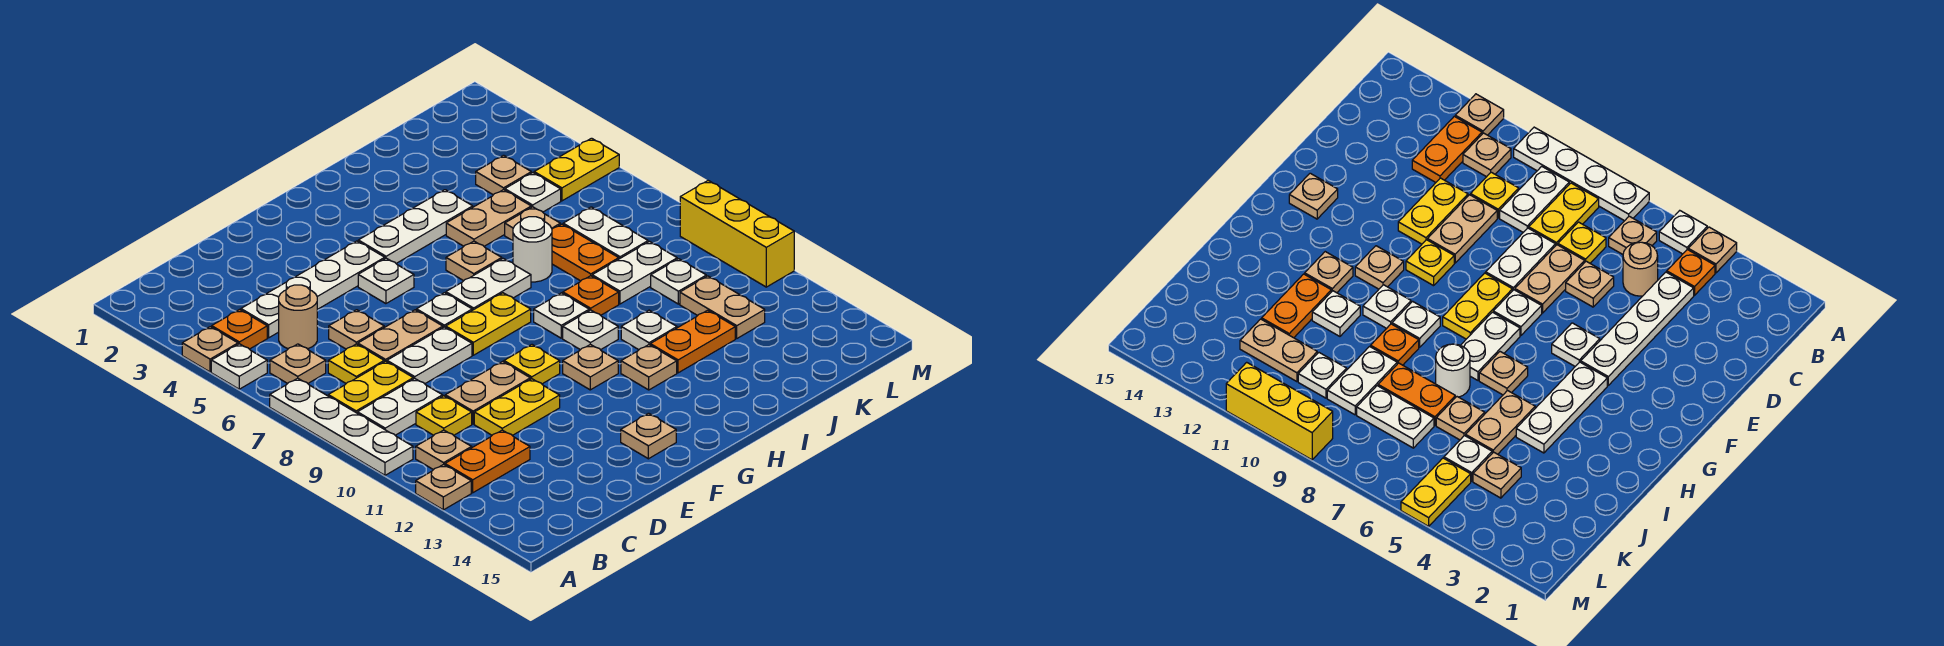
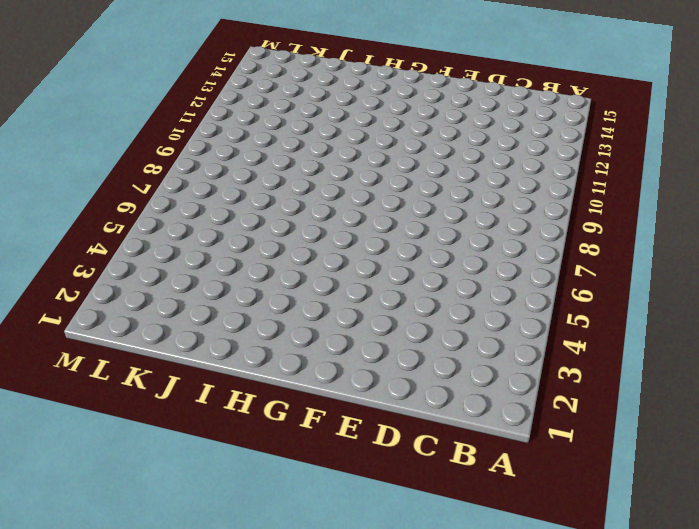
none -> tan plate A4 level 1
none -> white plate A5 level 1
none -> white plate A7:A10 level 1
none -> tan plate A12 level 1

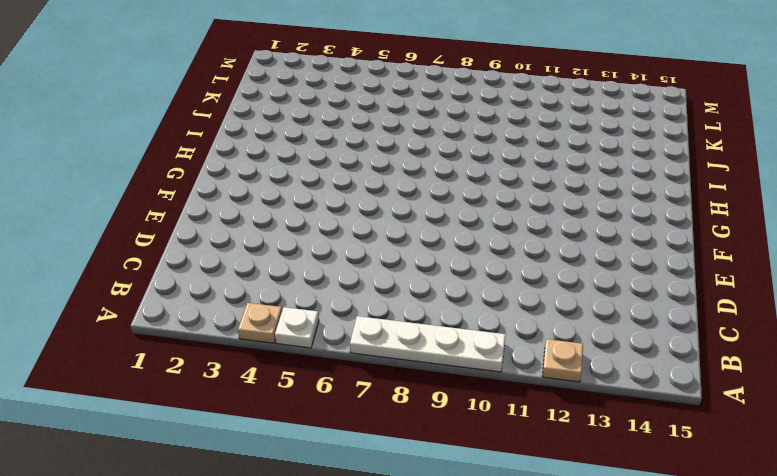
none -> orange plate B4 level 1
none -> tan plate B6 level 1
none -> yellow plate B8:C8 level 1
none -> white plate B9:C9 level 1

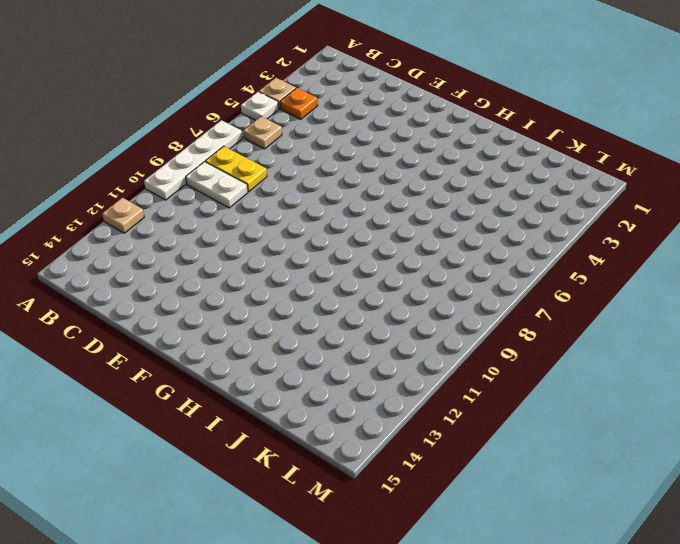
none -> tan plate B11 level 1
none -> orange plate B12:C12 level 1
none -> white plate C4:F4 level 1
none -> tan round brick C5 level 1

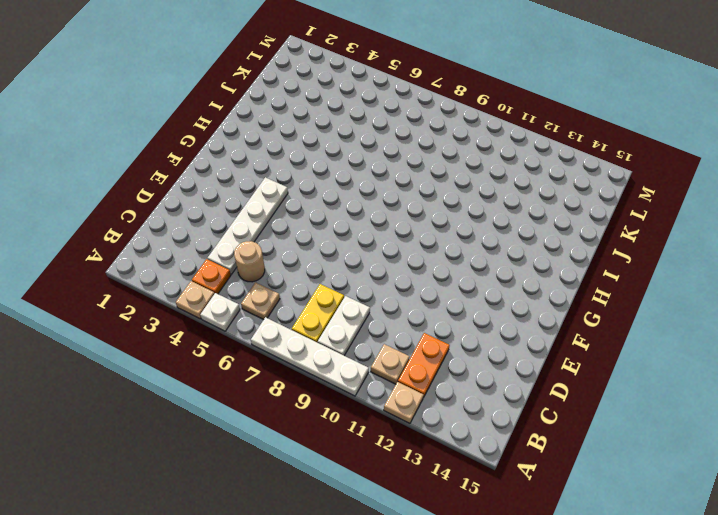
none -> yellow plate C7 level 1
none -> yellow plate C10 level 1
none -> tan plate D6 level 1
none -> tan plate D7:E7 level 1

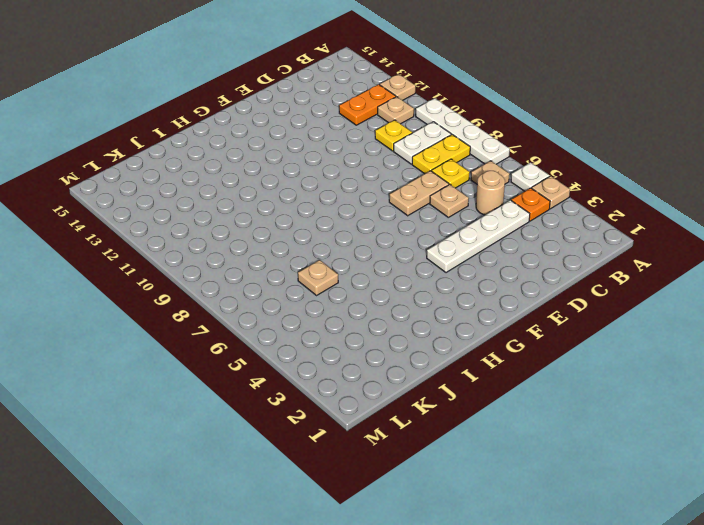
none -> white plate D8:E8 level 1
none -> tan plate D10:E10 level 1
none -> yellow plate D11:E11 level 1
none -> white plate F5 level 1

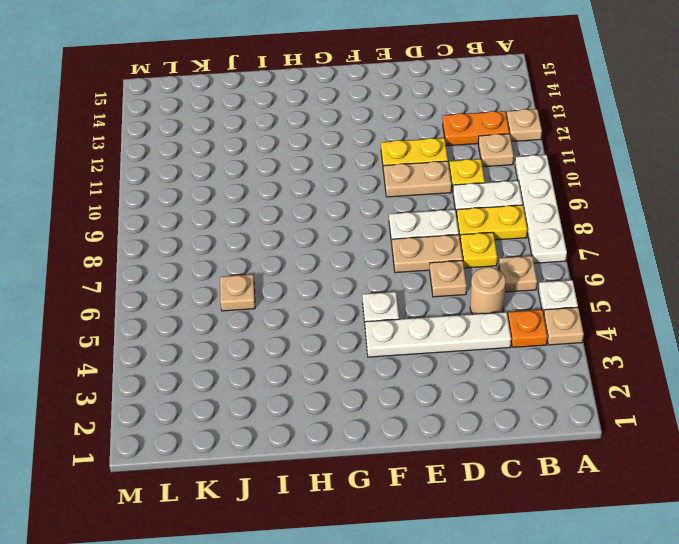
none -> white plate F7 level 1
none -> yellow plate F8:G8 level 1
none -> yellow plate F10 level 1
none -> tan plate F14 level 1

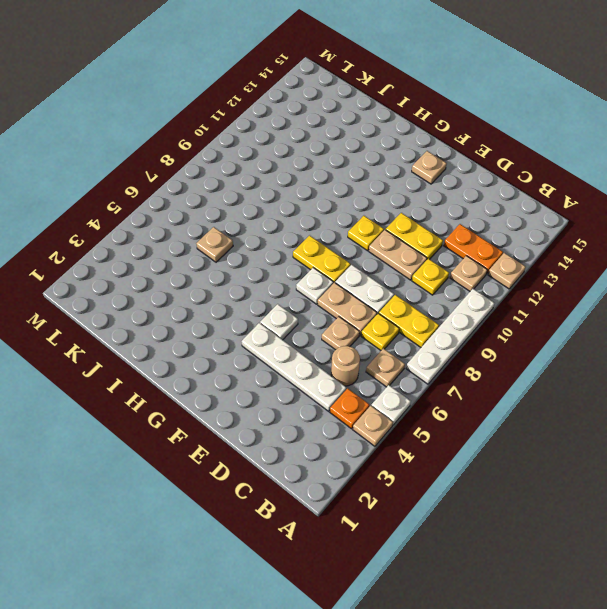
none -> white plate B9:C9 level 1
none -> white plate G4:I4 level 1
none -> white plate G7:H7 level 1
none -> tan plate G11 level 1

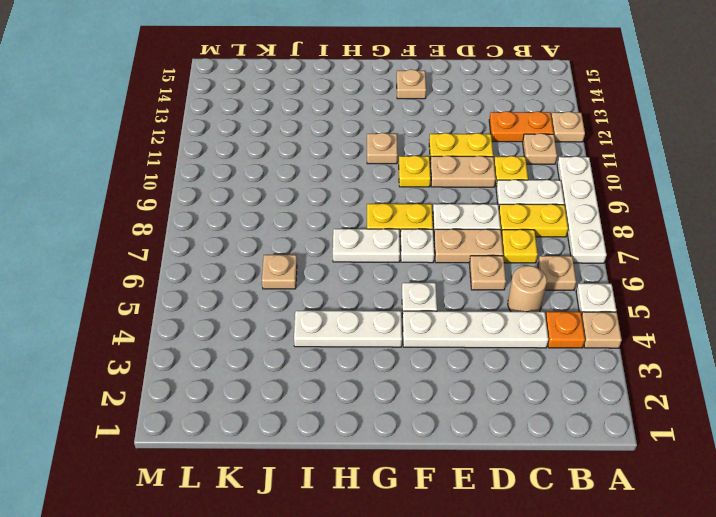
none -> tan plate H6 level 1
none -> white plate H9 level 1
none -> white plate H10 level 1
none -> tan plate H12 level 1

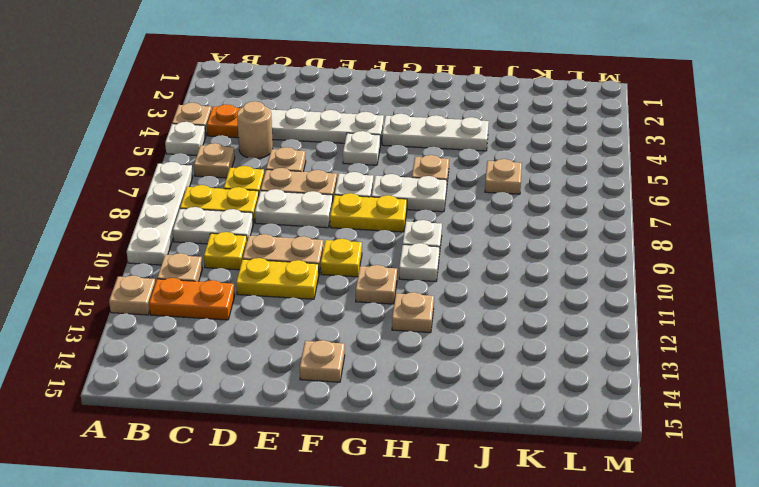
none -> tan plate I5:J5 level 1
none -> white round brick I7 level 1
none -> orange plate I9 level 1
none -> white plate I11 level 1

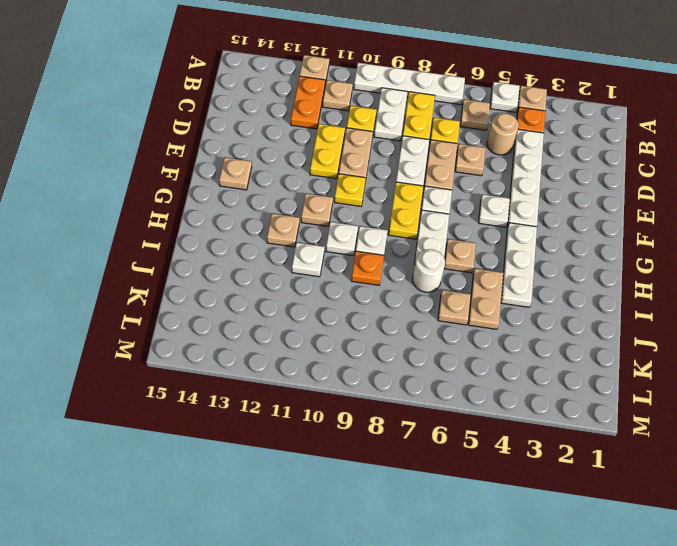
none -> orange plate I12:J12 level 1
none -> orange plate J7:J8 level 1
none -> white plate J9:K9 level 1
none -> tan plate K4 level 1

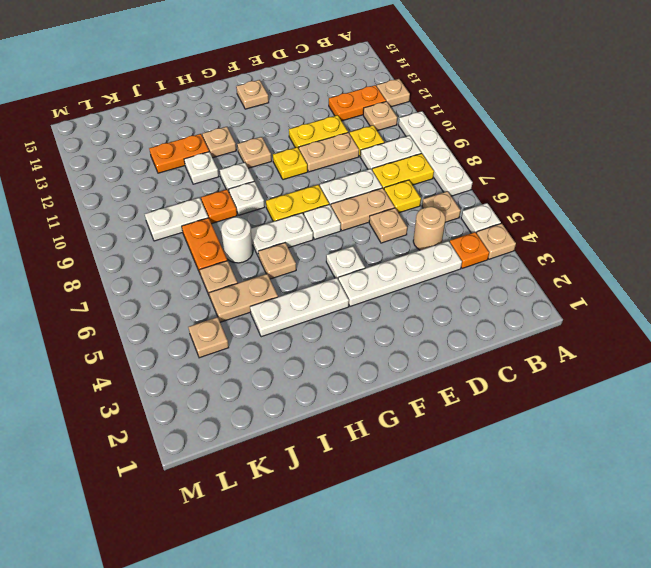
none -> white plate K5 level 1
none -> white plate K7:K8 level 1
none -> white plate K10 level 1
none -> tan plate K11:K12 level 1

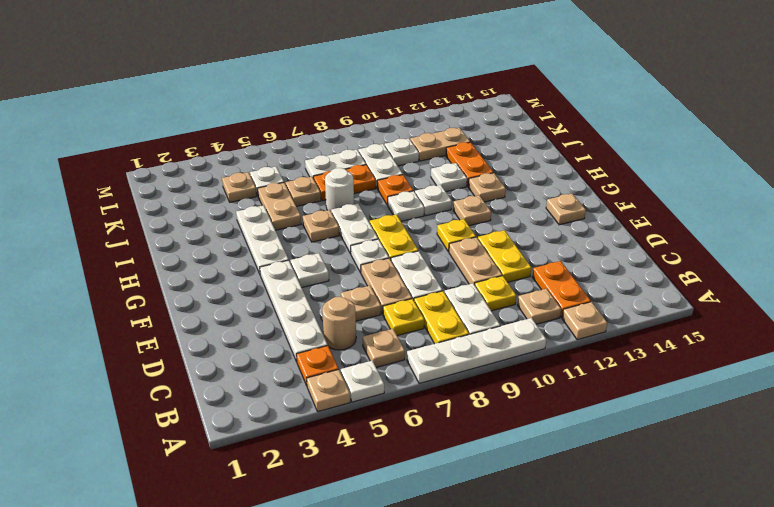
none -> yellow plate L5:M5 level 1
none -> yellow brick M9:M11 level 1

